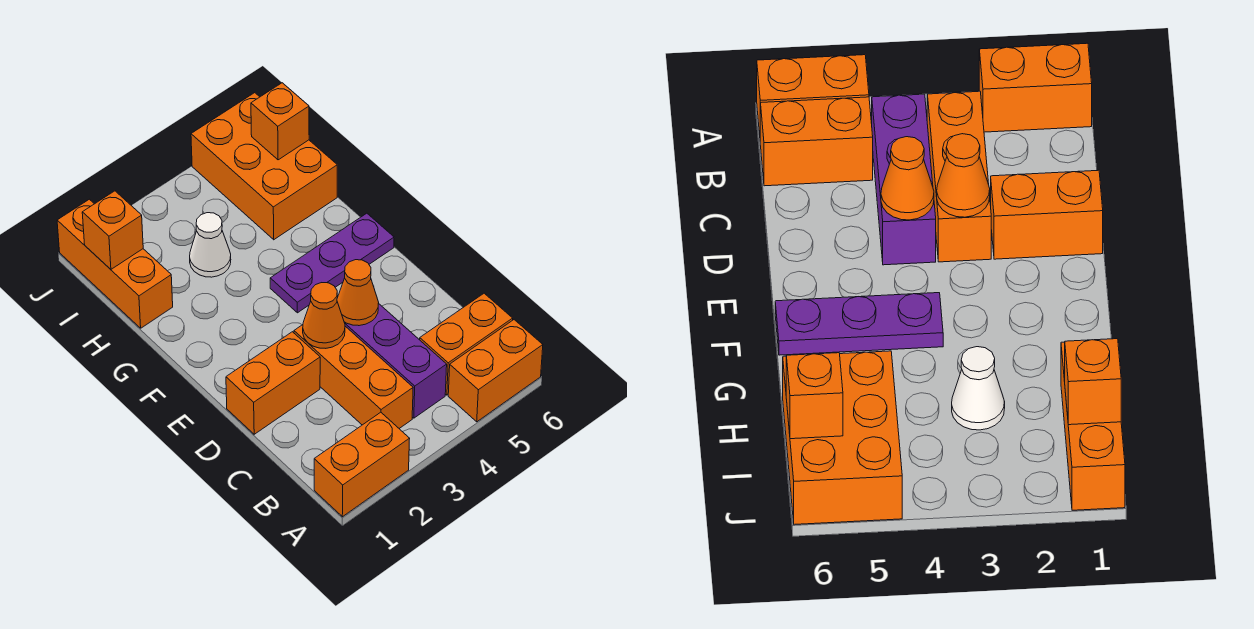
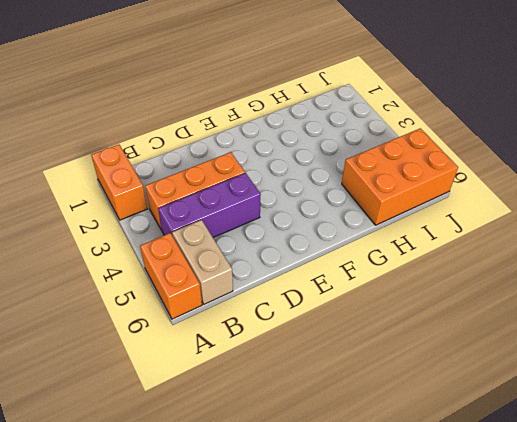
tan brick B5:B6 level 1 -> orange brick B5:B6 level 1
none -> orange brick D1:D2 level 1
none -> purple plate F4:F6 level 1
none -> orange brick H1:J1 level 1

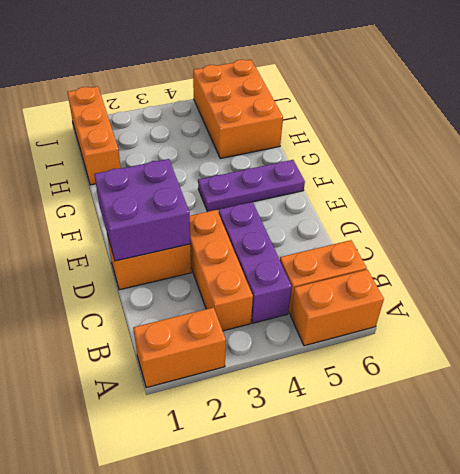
purple brick D1:E2 level 2 -> none
none -> white cone H3 level 1
none -> orange cone D3 level 2
none -> orange cone D4 level 2

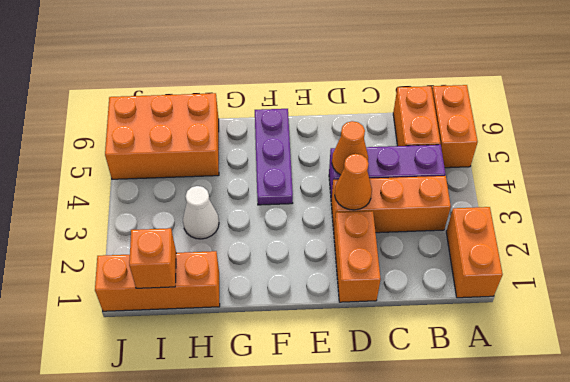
none -> orange brick I6 level 2

